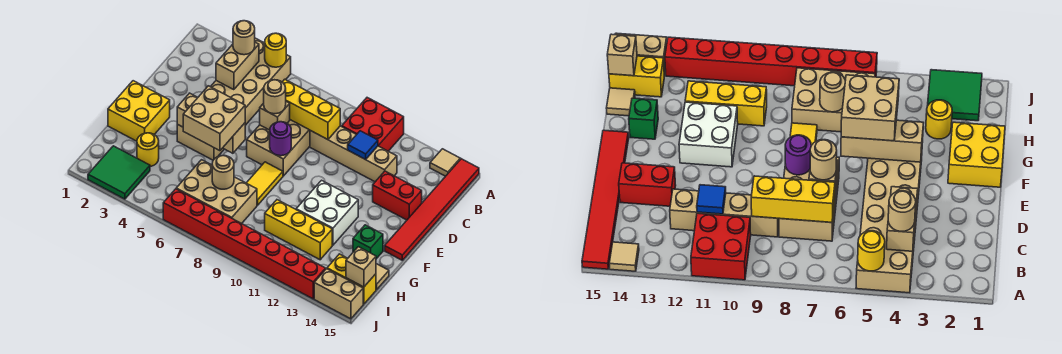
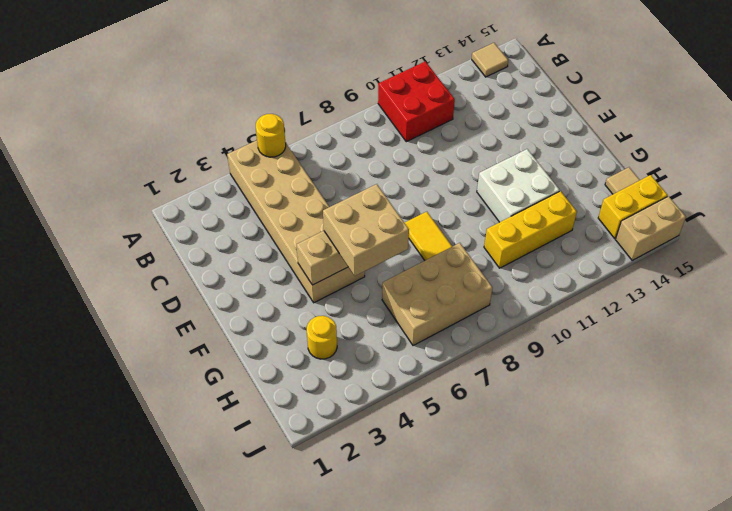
none -> red tile A15:F15 level 1
none -> tan brick C7:E8 level 1
none -> tan brick C9:C12 level 1
none -> red brick D13:D14 level 1

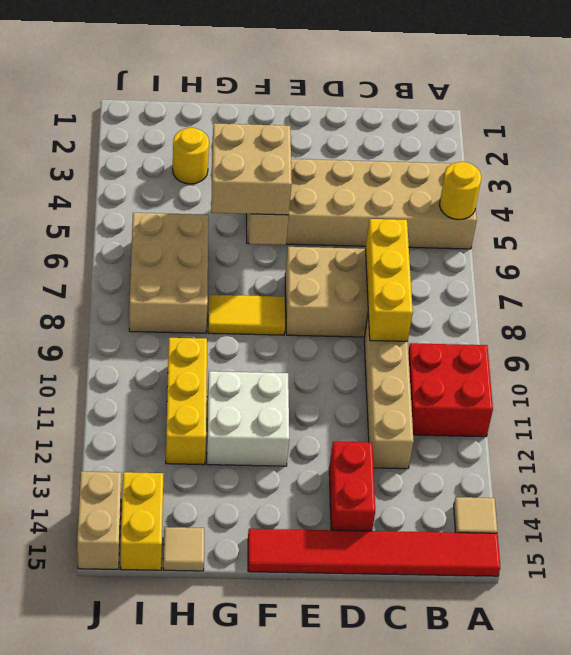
none -> yellow brick F1:G2 level 1
none -> green brick G14 level 1
none -> green tile I2:J3 level 1
none -> red brick J6:J13 level 1

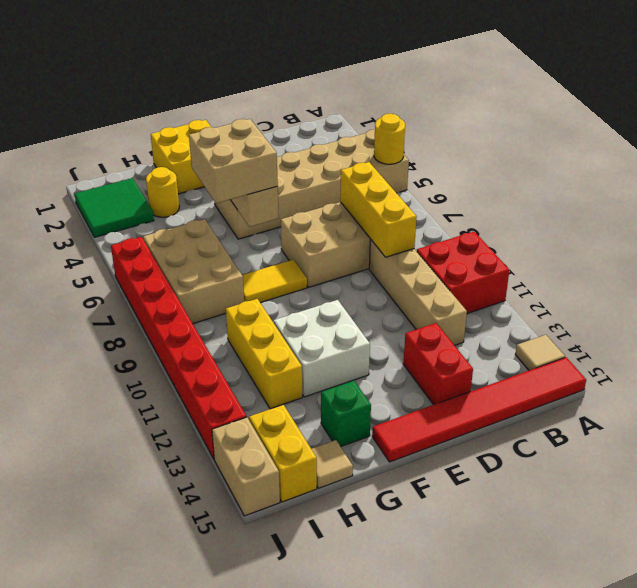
none -> tan brick B4:C4 level 2
none -> blue tile C11 level 2
none -> tan brick D7 level 2
none -> purple round brick E8 level 2

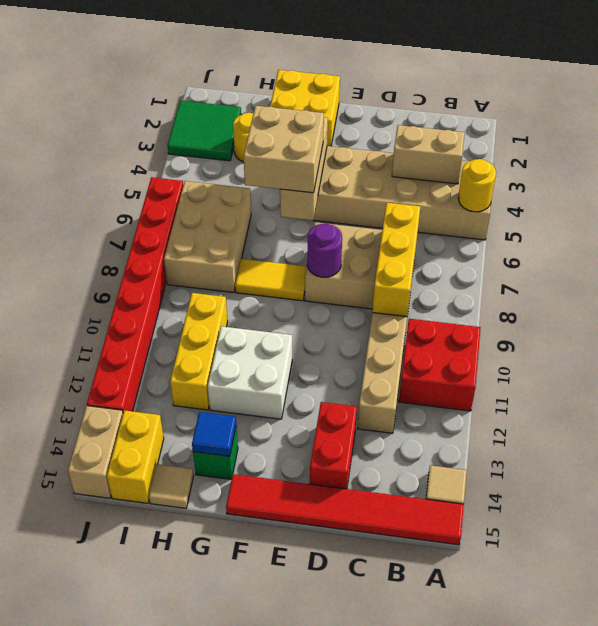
blue tile G14 level 2 -> blue tile C11 level 2
none -> tan brick D7 level 2
none -> tan round brick H7 level 2
none -> tan brick I15 level 2
none -> tan round brick B4 level 3

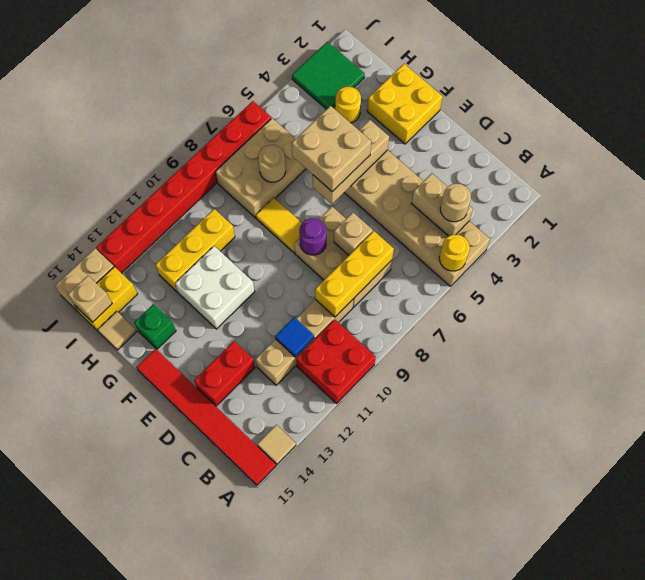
none -> tan round brick D7 level 3

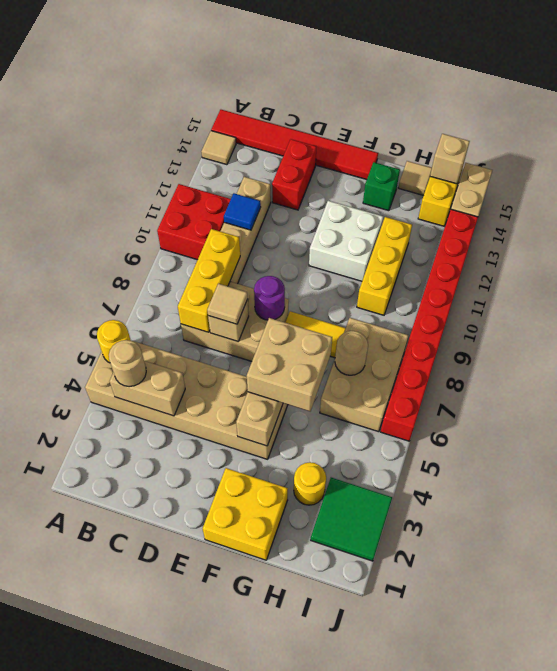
tan tile D7 level 3 -> tan round brick D7 level 3

